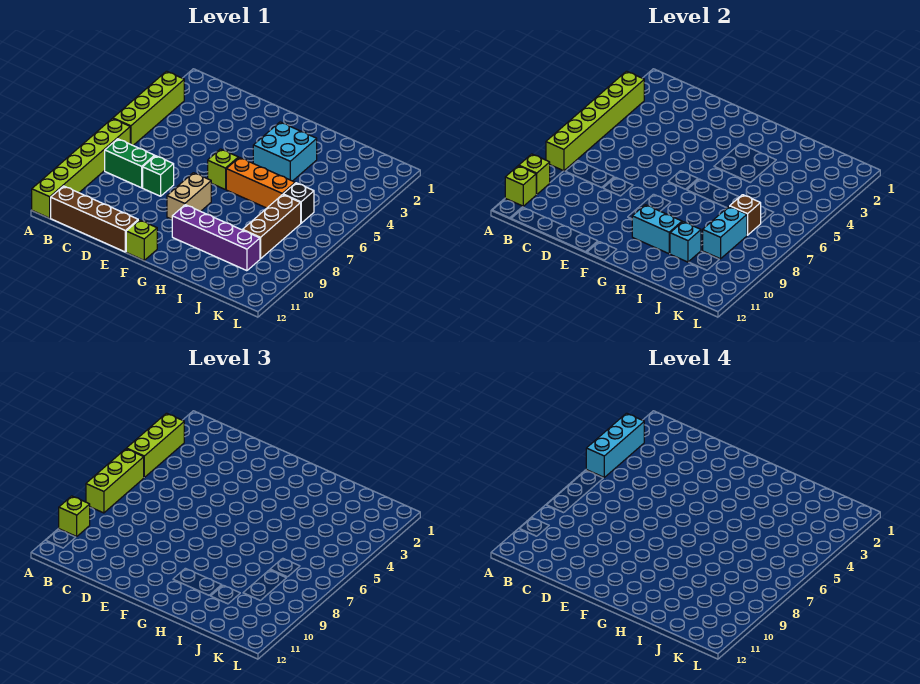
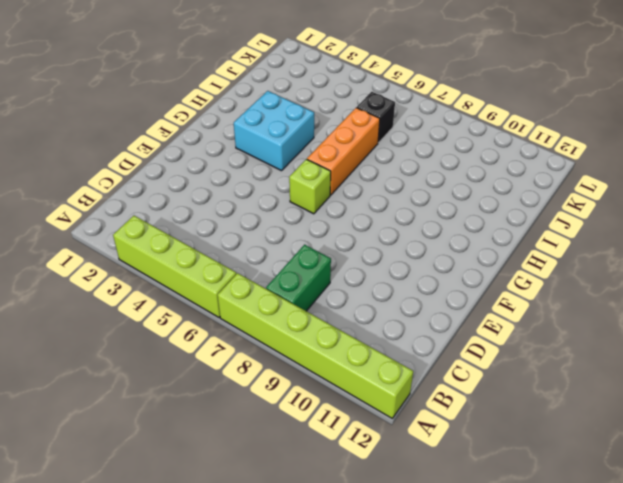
none -> brown brick B12:E12 level 1
none -> green brick D8 level 1
none -> tan brick F8:F9 level 1

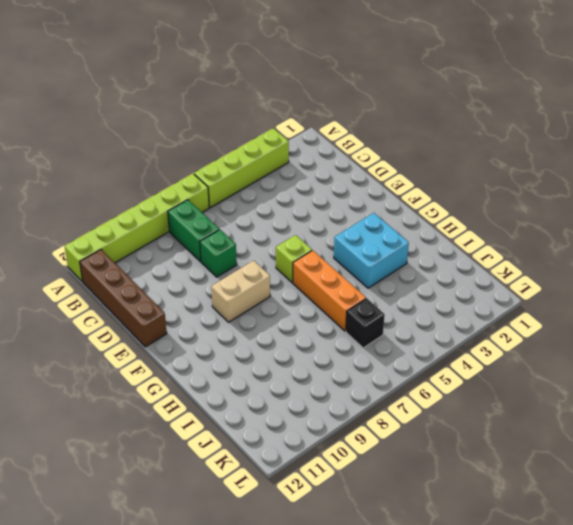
none -> lime brick F12 level 1
none -> purple brick G10:J10 level 1
none -> brown brick J7:J9 level 1

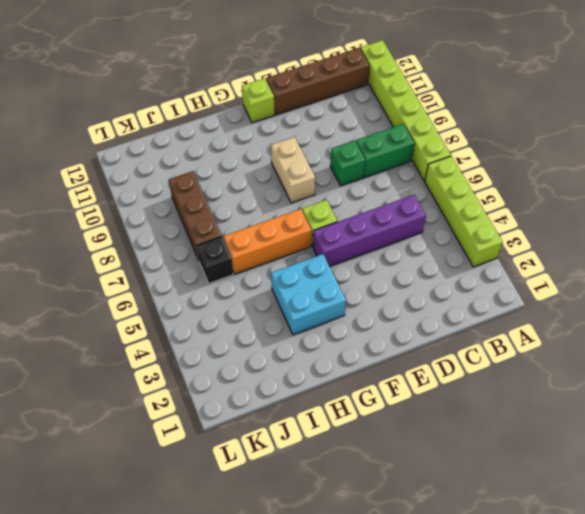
purple brick C5:F5 level 1 -> purple brick G10:J10 level 1
none -> lime brick A3:A8 level 2
none -> lime brick A10 level 2
none -> lime brick A11 level 2

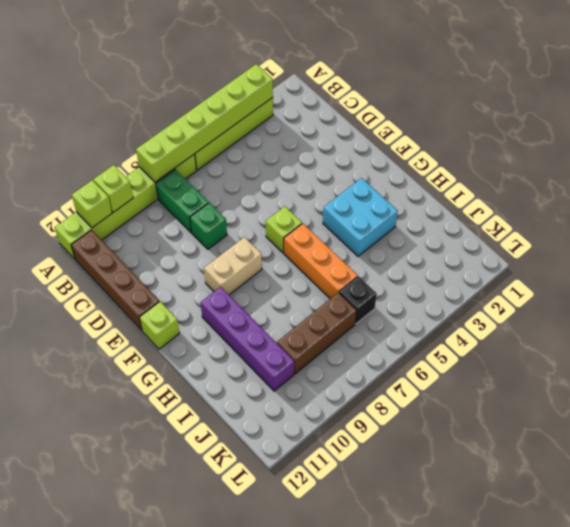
none -> cyan brick G10:H10 level 2
none -> cyan brick I10 level 2
none -> brown brick J7 level 2

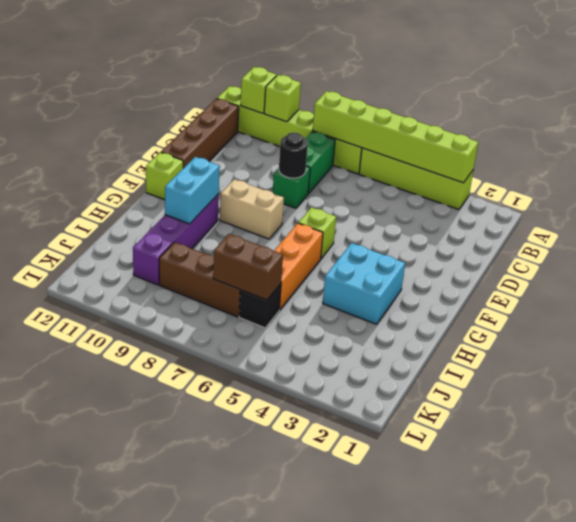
black round brick D8 level 2 -> none
brown brick J6:J7 level 2 -> brown brick J7 level 2
none -> cyan brick I10 level 2
none -> cyan brick J8:J9 level 2
none -> lime brick A3:A5 level 3

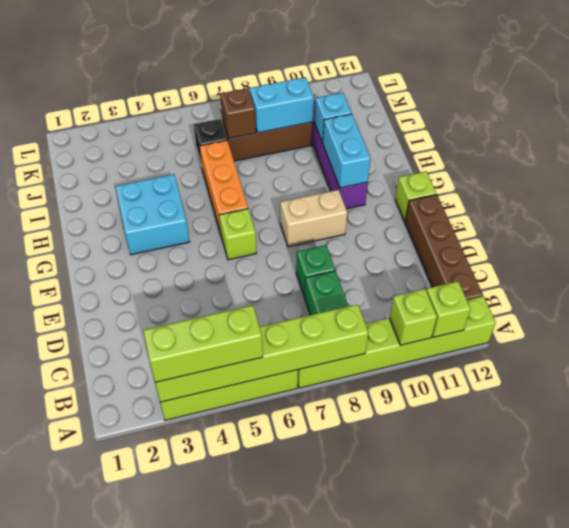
none -> lime brick A6:A8 level 3
none -> lime brick A10 level 3
none -> cyan brick A3:A5 level 4

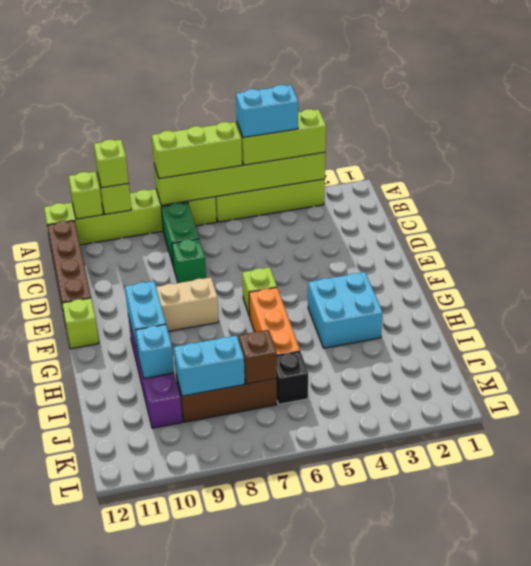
cyan brick A4:A5 level 4 -> cyan brick A3:A5 level 4

